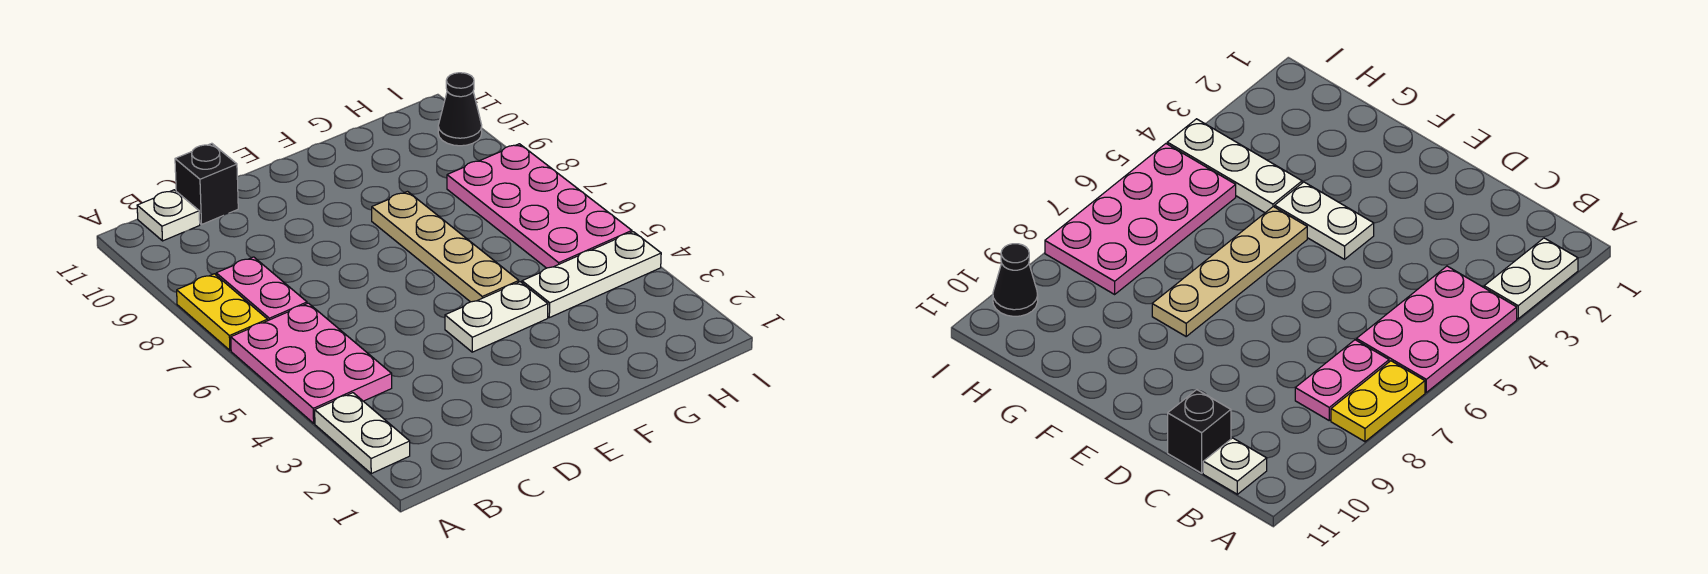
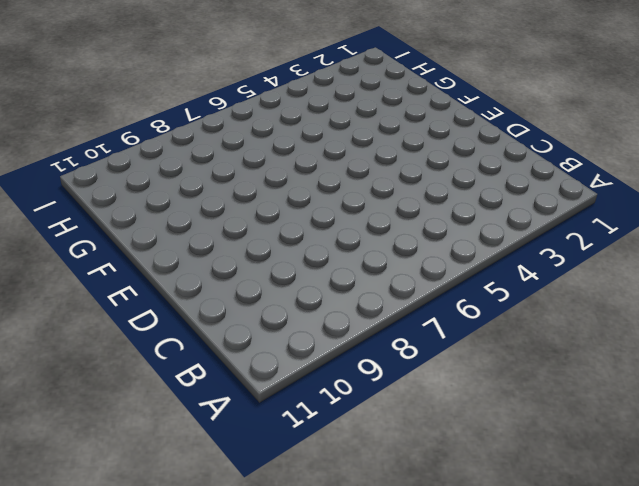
none -> white plate A2:A3 level 1
none -> pink plate A4:B6 level 1

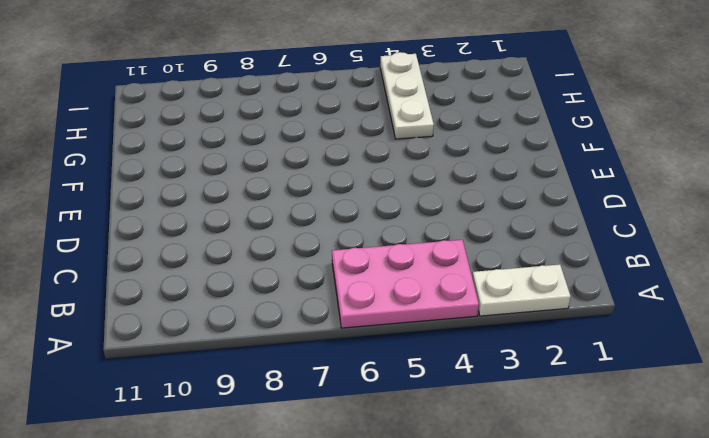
none -> yellow plate A7:A8 level 1
none -> pink plate B7:B8 level 1

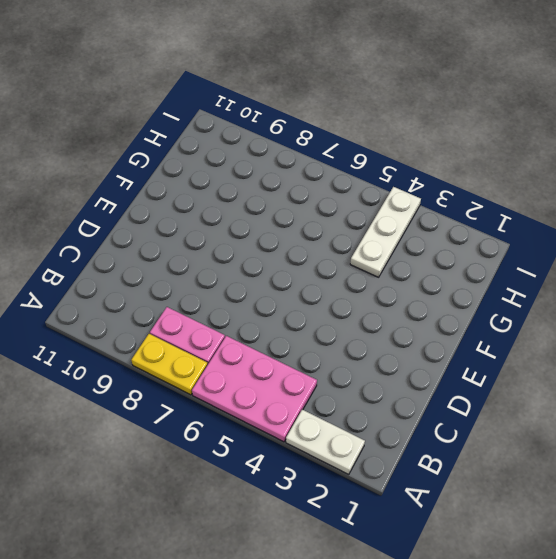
none -> white plate B11 level 1
none -> black brick C11 level 1

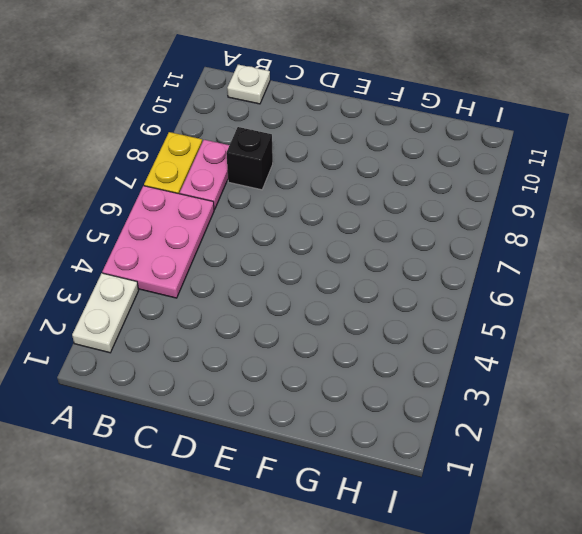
black brick C8 level 1 -> black brick C11 level 1
none -> white plate E4:F4 level 1
none -> tan plate F5:F8 level 1

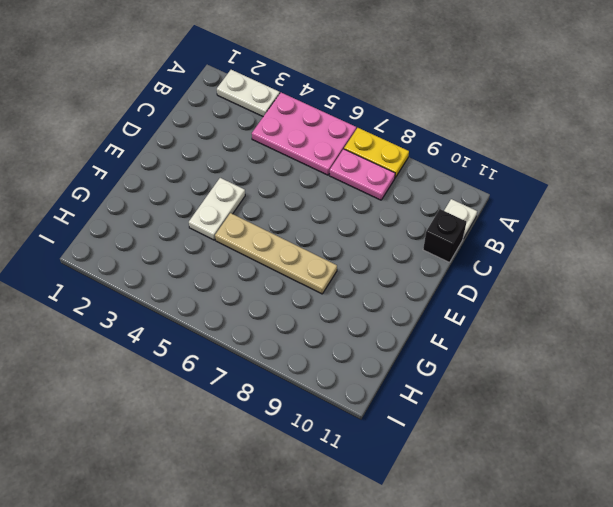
none -> white plate G4:I4 level 1
none -> pink plate H5:I8 level 1

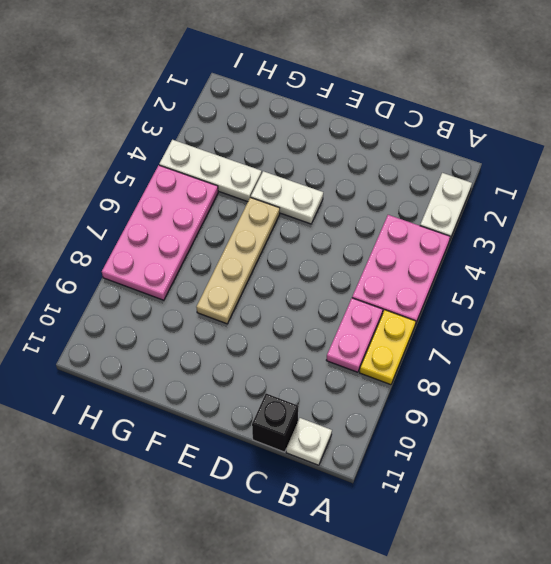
none -> black cone I10 level 1

